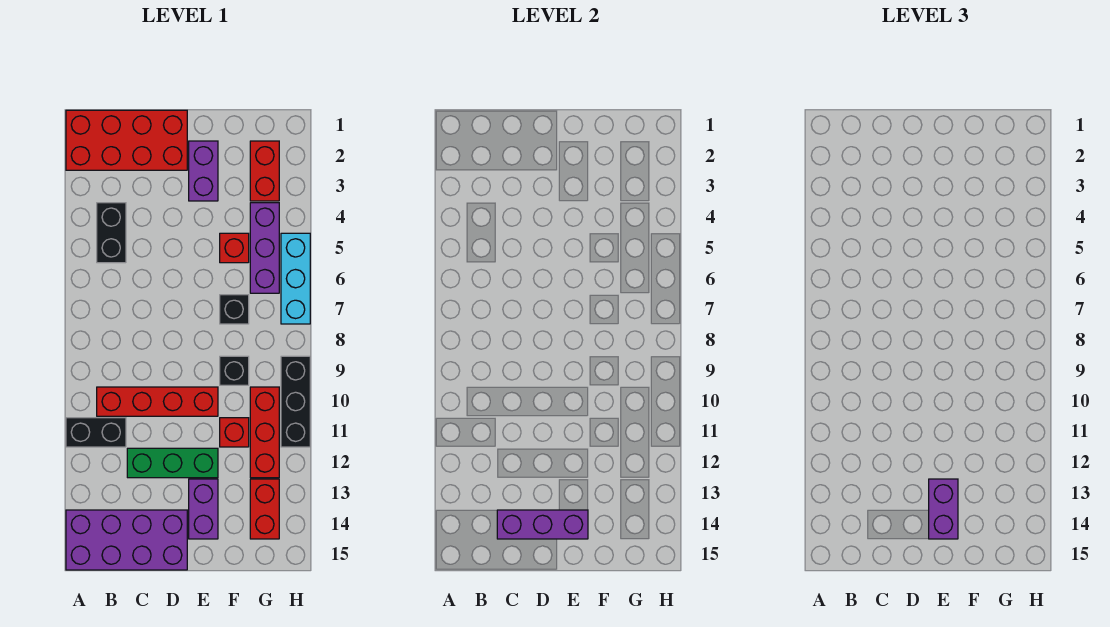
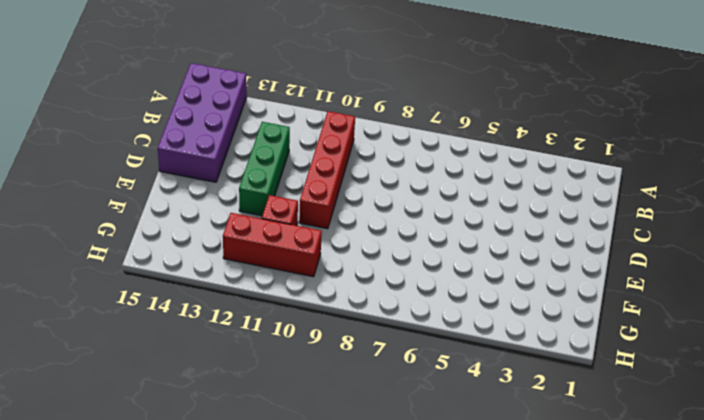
none -> red brick A1:D2 level 1
none -> black brick A11:B11 level 1
none -> black brick B4:B5 level 1

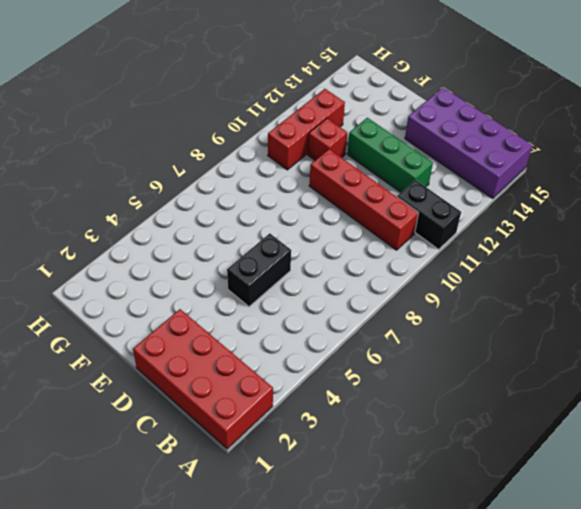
black brick D5:D6 level 1 -> black brick B4:B5 level 1
none -> purple brick E2:E3 level 1
none -> purple brick E13:E14 level 1
none -> red brick F5 level 1

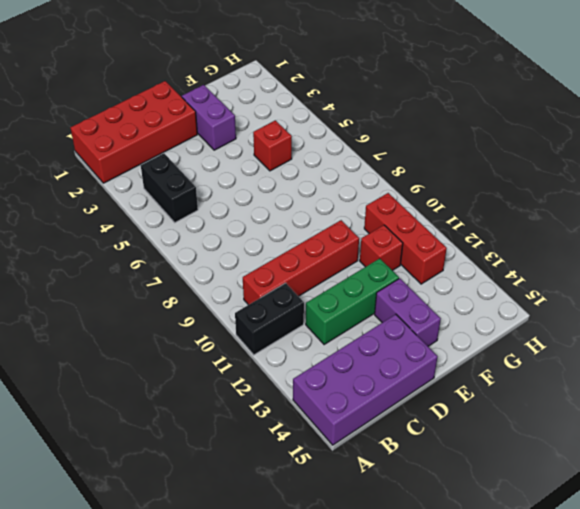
none -> black brick F7 level 1
none -> black brick F9 level 1
none -> red brick G2:G3 level 1

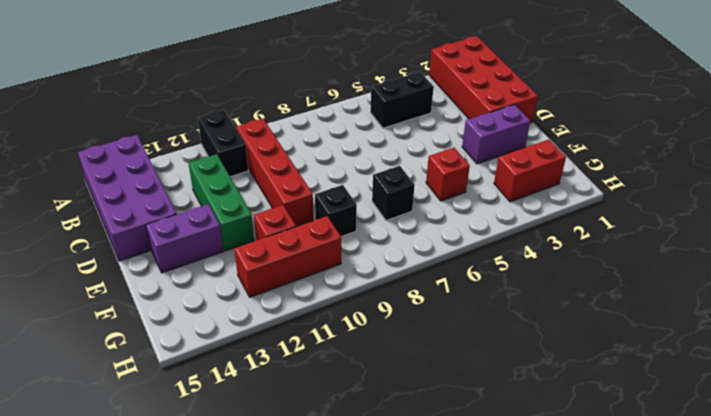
none -> purple brick G4:G6 level 1
none -> red brick G13:G14 level 1
none -> cyan brick H5:H7 level 1

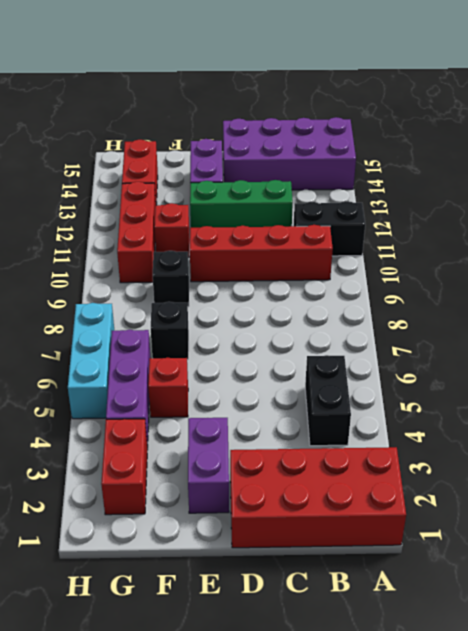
none -> black brick H9:H11 level 1
none -> purple brick C14:E14 level 2
none -> purple brick E13:E14 level 3

